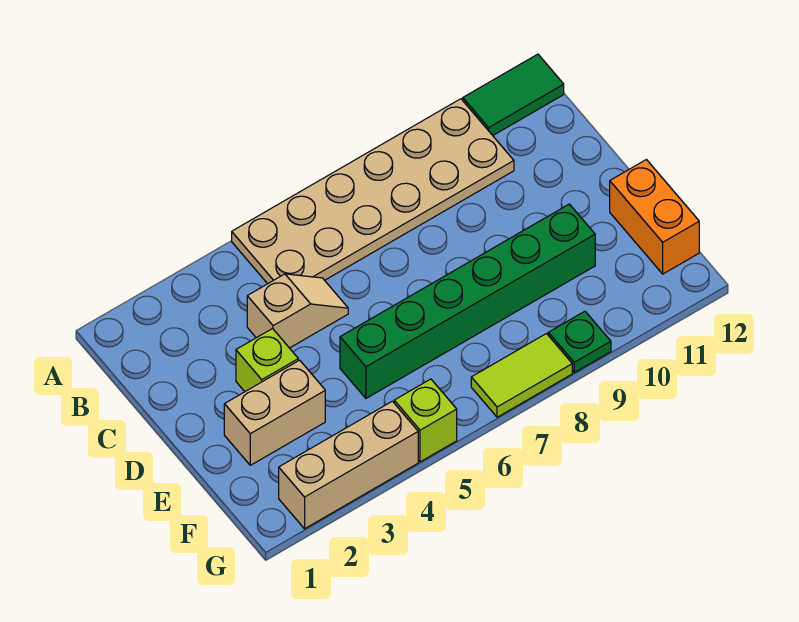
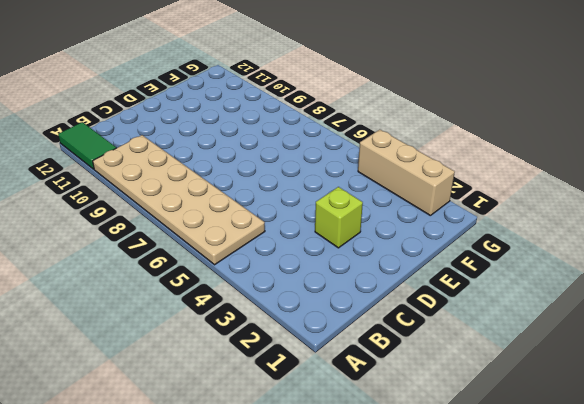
none -> tan slope C4:C5 level 1 top 4
none -> tan brick E2:E3 level 1

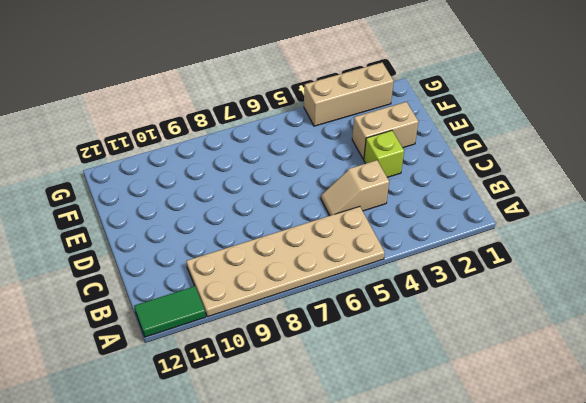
none -> green brick E5:E10 level 1
none -> orange brick E12:F12 level 1

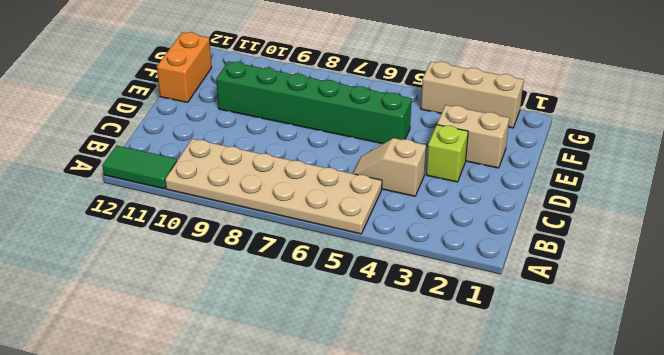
none -> lime brick G5 level 1
none -> lime tile G7:G8 level 1

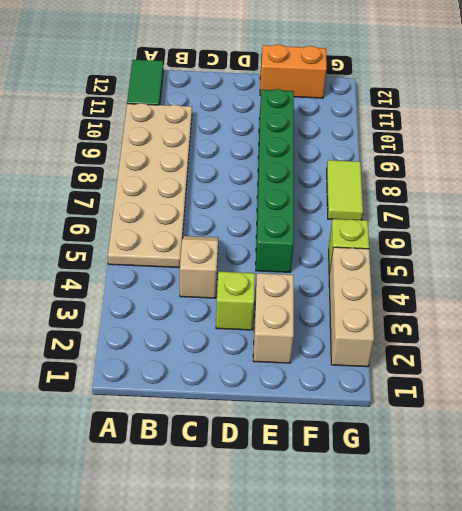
none -> green plate G9 level 1

